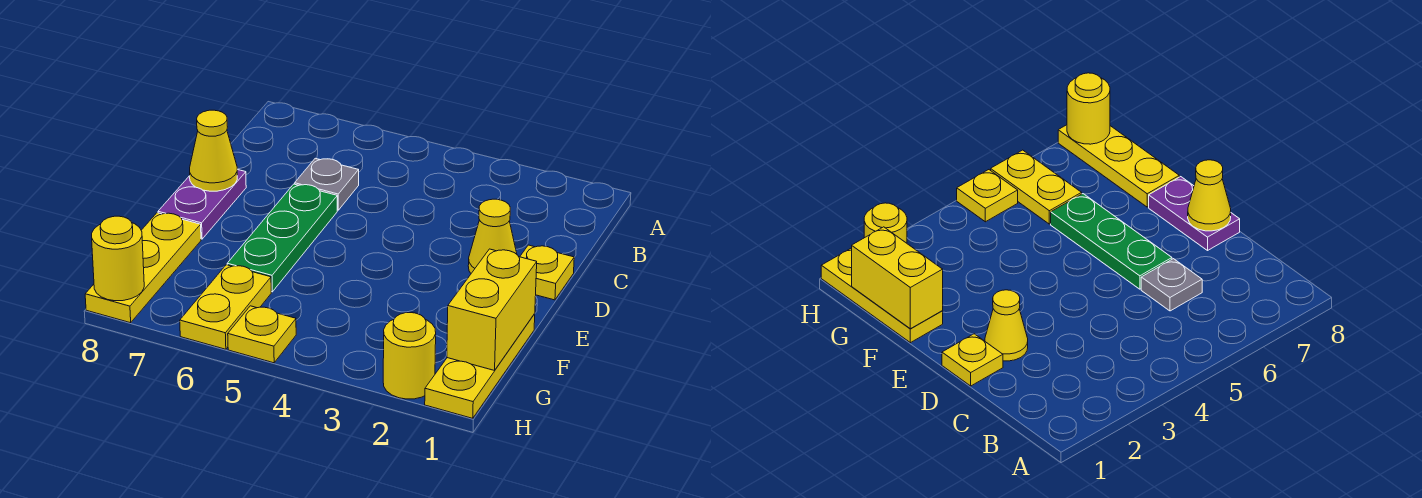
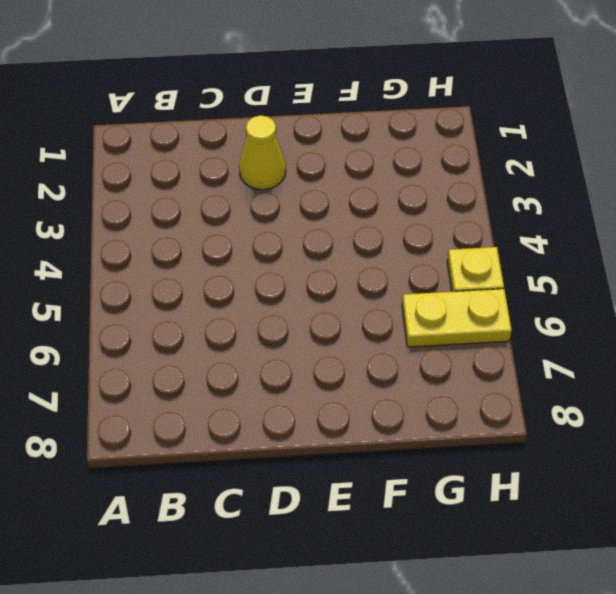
none -> grey plate C6 level 1
none -> yellow plate D1 level 1
none -> green plate D6:F6 level 1

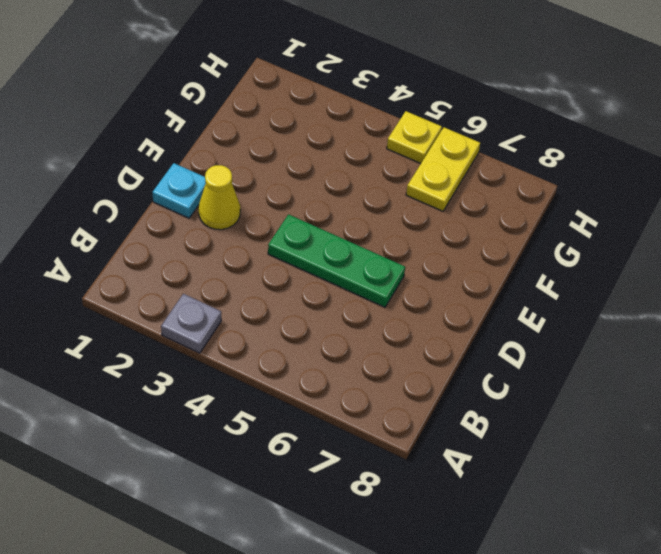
grey plate A3 level 1 -> grey plate C6 level 1
cyan plate D1 level 1 -> yellow plate D1 level 1
green plate D4:D6 level 1 -> green plate D6:F6 level 1
none -> purple plate D8:E8 level 1
none -> yellow plate F1:H1 level 1
none -> yellow plate F8:H8 level 1

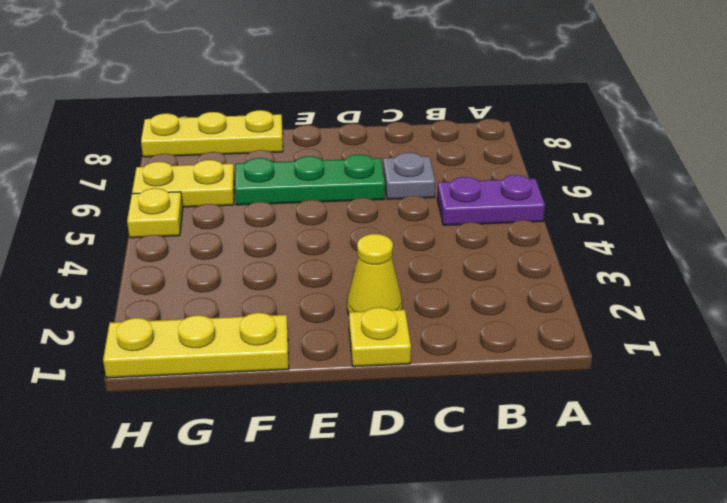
purple plate A5:B5 level 1 -> purple plate D8:E8 level 1
none -> yellow round brick H2 level 1
none -> yellow cone D8 level 2
none -> yellow brick F1:G1 level 2

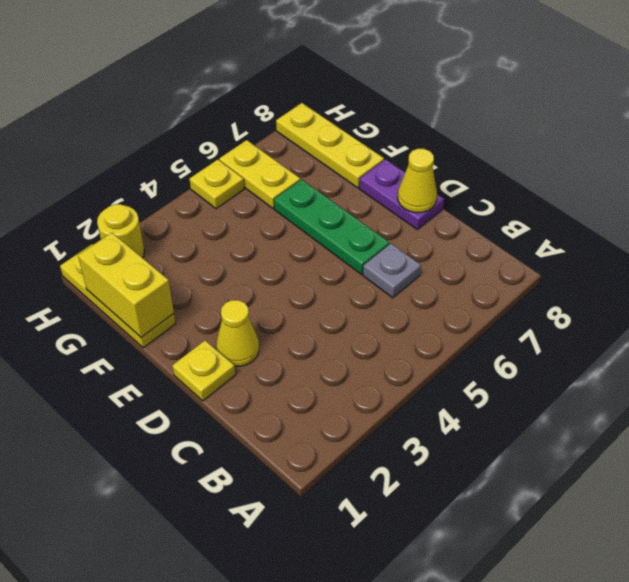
none -> yellow round brick H8 level 2

